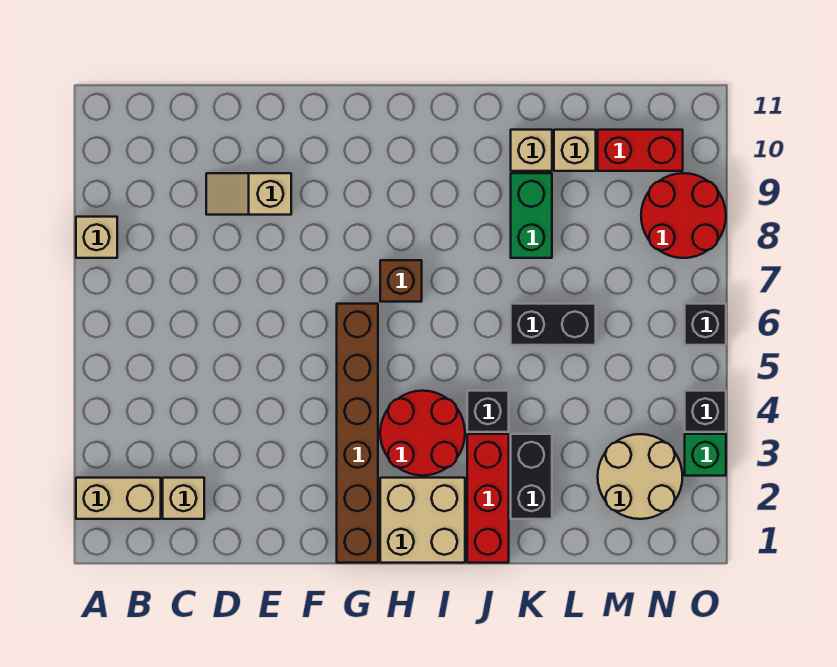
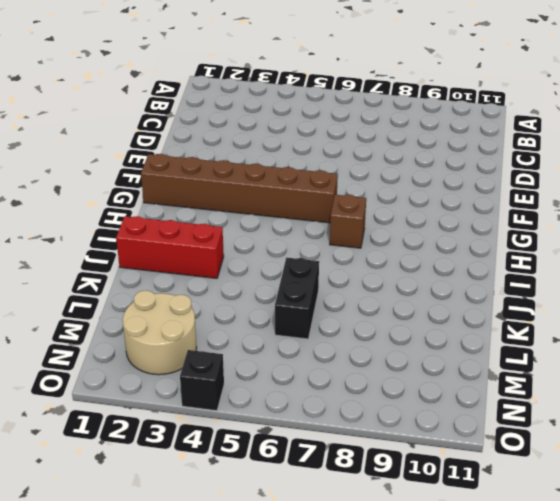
none -> tan brick A2:B2 level 1
none -> tan brick A8 level 1
none -> tan brick C2 level 1

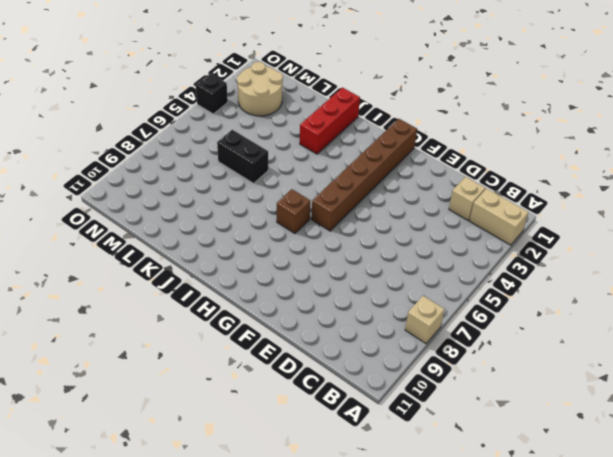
none -> tan slope D9:E9 level 1 top E
none -> tan brick H1:I2 level 1
none -> red round brick H3:I4 level 1

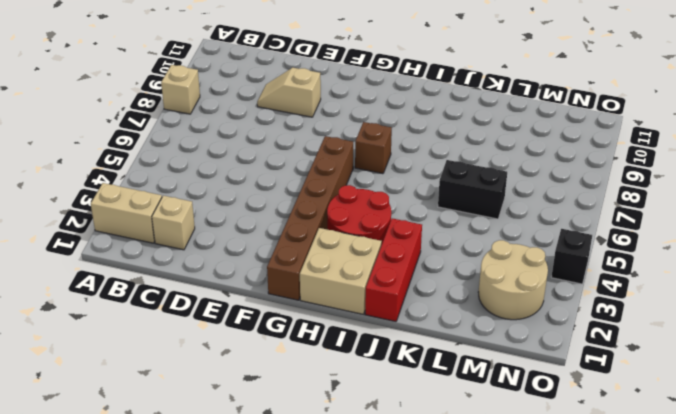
none -> black brick J4 level 1
none -> black brick K2:K3 level 1
none -> green brick K8:K9 level 1

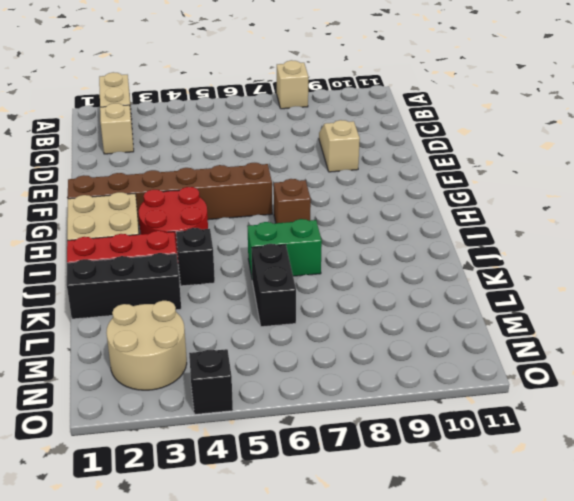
green brick J6:J7 level 1 -> green brick K8:K9 level 1
black brick K1:K3 level 1 -> black brick K2:K3 level 1
none -> tan brick K10 level 1
none -> tan brick L10 level 1
none -> red brick M10:N10 level 1

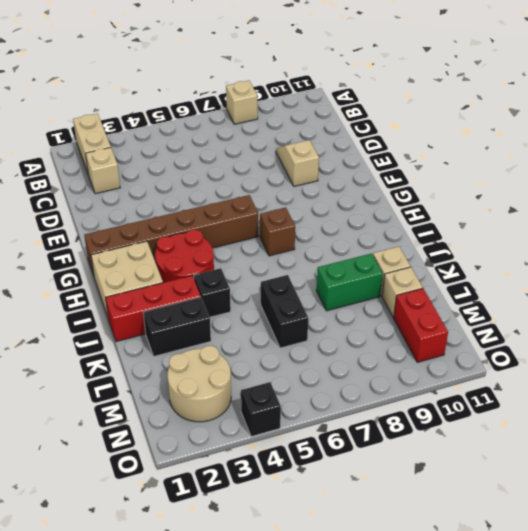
none -> red round brick N8:O9 level 1
none -> green brick O3 level 1
none -> black brick O6 level 1

